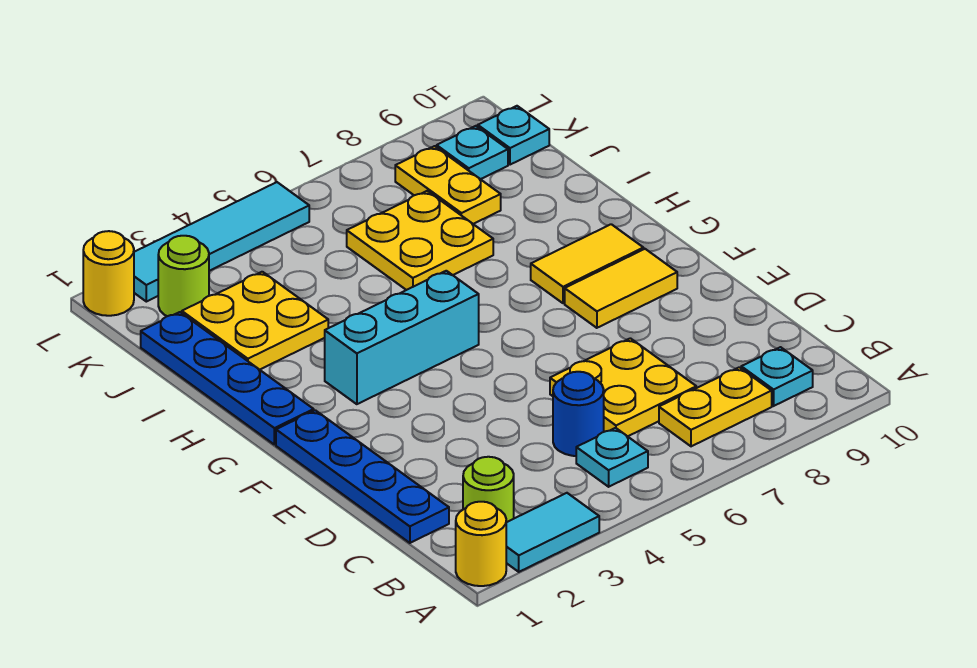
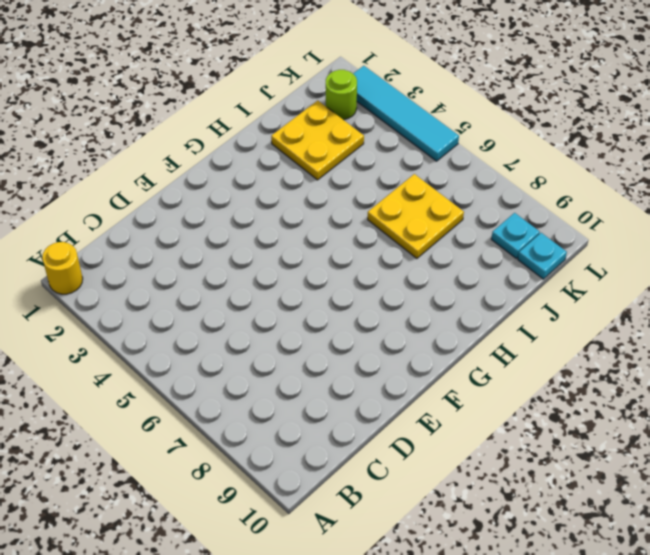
none -> cyan tile A2:A3 level 1
none -> lime round brick B2 level 1
none -> cyan plate B5 level 1

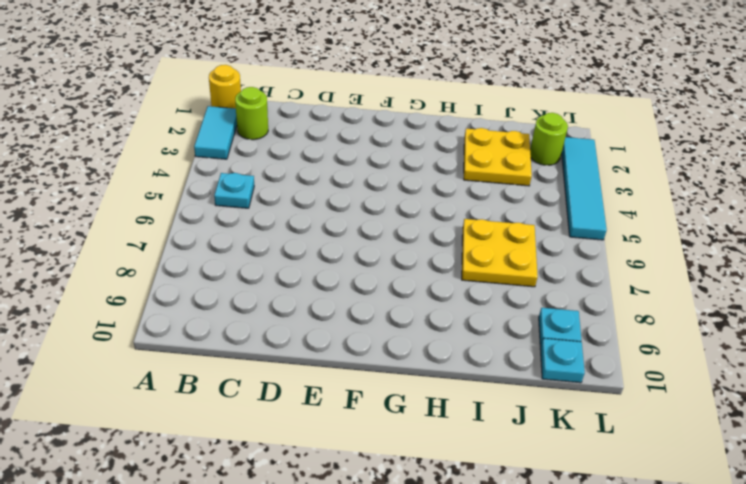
none -> yellow plate B7:B8 level 1
none -> cyan plate B9 level 1
none -> blue plate C1:F1 level 1

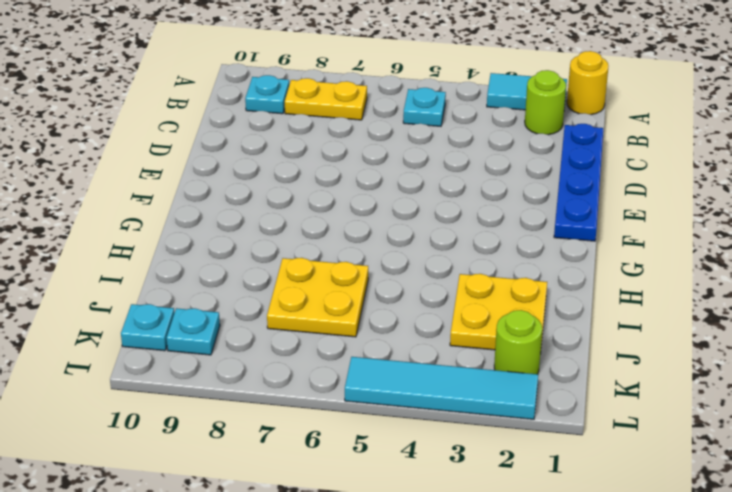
none -> blue round brick C5 level 1
none -> yellow plate C6:D7 level 1
none -> yellow tile F8:F9 level 1

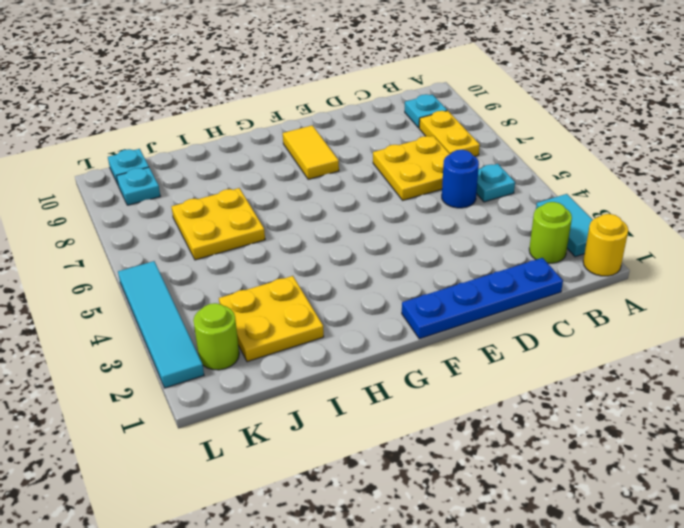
none -> blue plate G1:J1 level 1
none -> cyan brick G3:G5 level 1
none -> yellow tile G8:G9 level 1

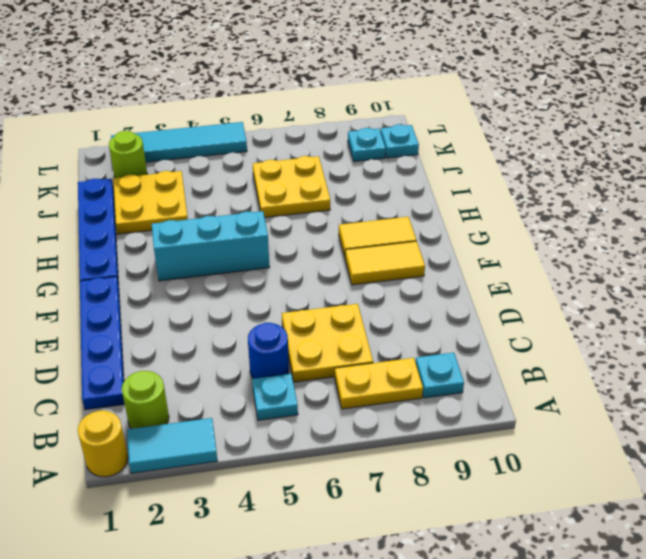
none -> yellow plate J8:K8 level 1
none -> yellow round brick L1 level 1

